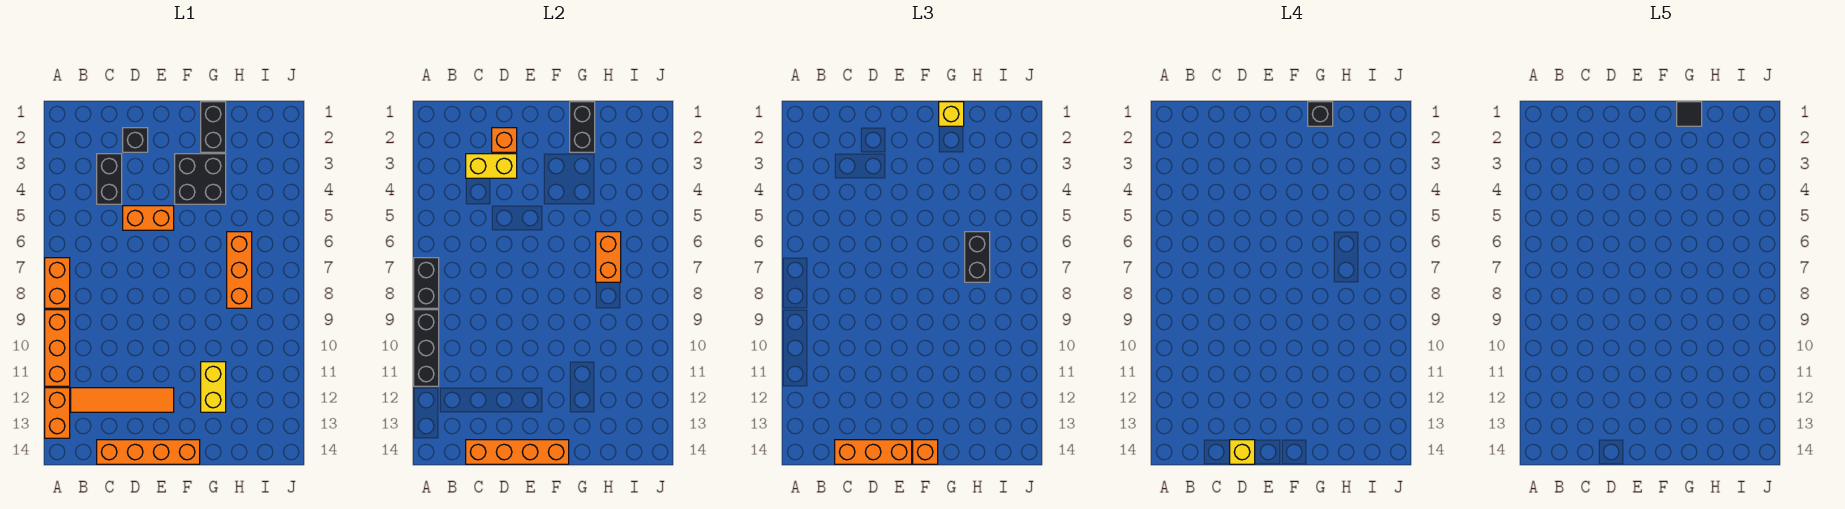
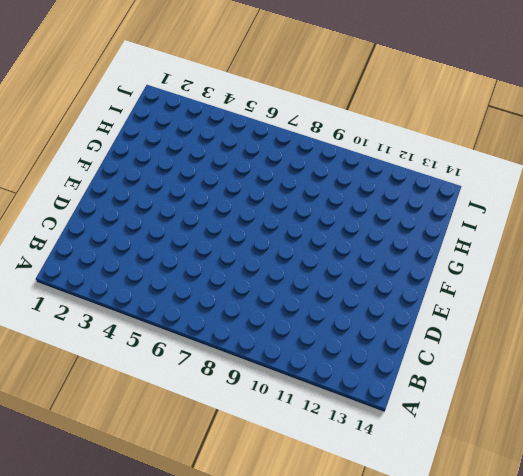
none -> orange brick A7:A8 level 1
none -> orange brick A9:A11 level 1
none -> orange brick A12:A13 level 1

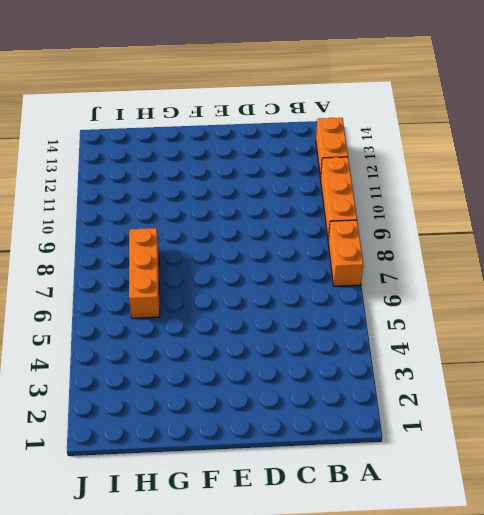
none -> orange tile B12:E12 level 1
none -> black brick C3:C4 level 1
none -> orange brick C14:F14 level 1

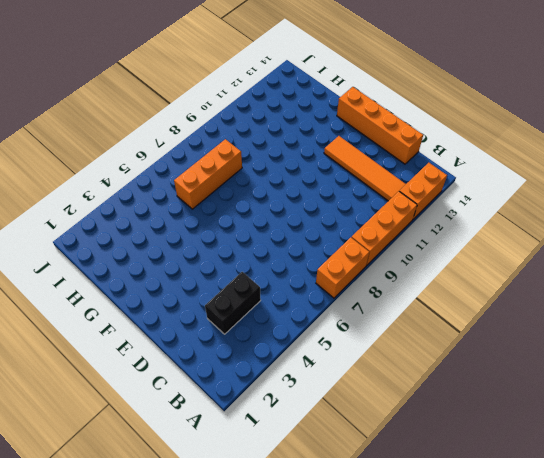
none -> black brick D2 level 1
none -> orange brick D5:E5 level 1
none -> black brick F3:G4 level 1

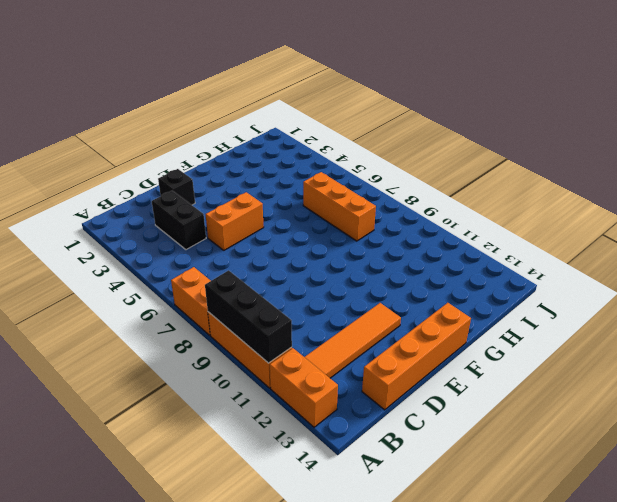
none -> black brick F3:G4 level 1
none -> black brick G1:G2 level 1
none -> yellow brick G11:G12 level 1

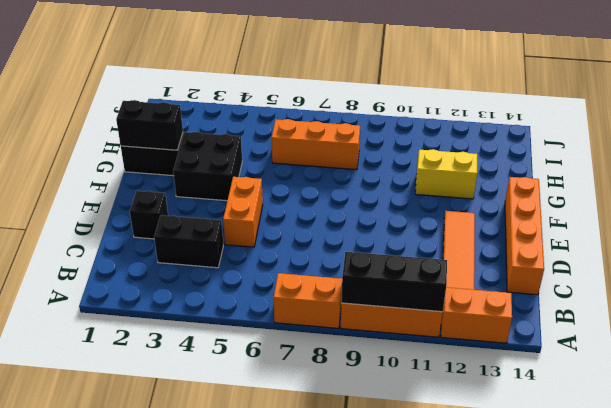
none -> black brick A7:A8 level 2
none -> yellow brick C3:D3 level 2
none -> orange brick C14:F14 level 2

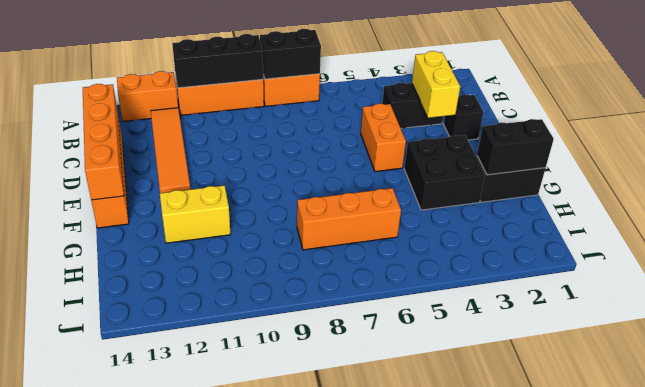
none -> orange brick D2 level 2
none -> orange brick H6:H7 level 2
none -> orange brick C14:E14 level 3

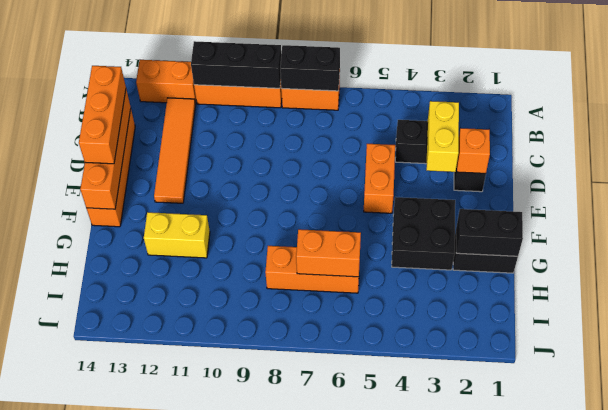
none -> orange brick F14 level 3
none -> yellow brick G1 level 3
none -> black brick H6:H7 level 3

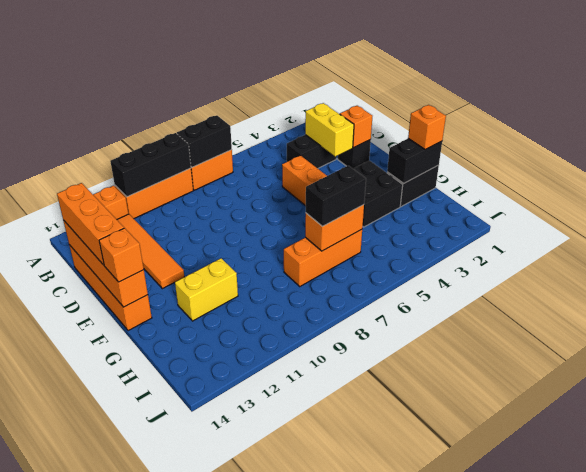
orange brick G1 level 3 -> yellow brick G1 level 3
none -> yellow brick D14 level 4
none -> black brick G1 level 4
none -> black tile G1 level 5

